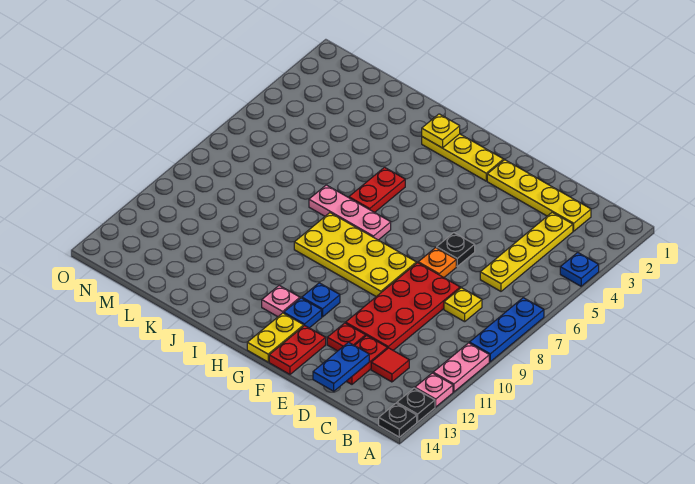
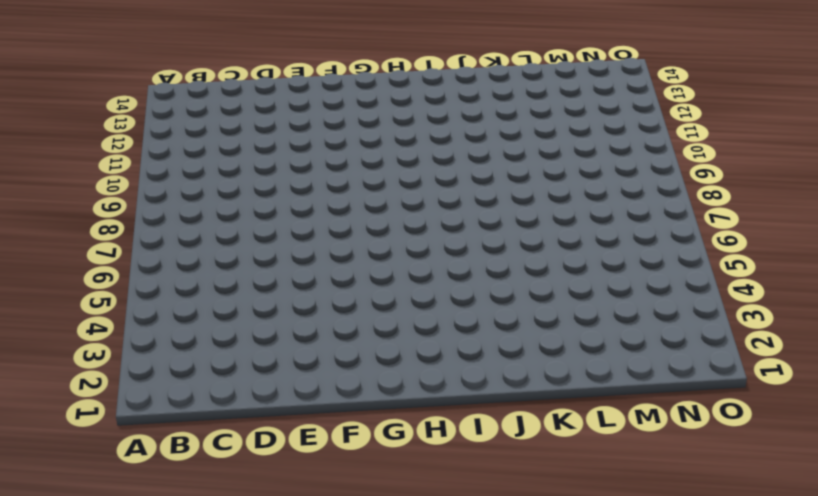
none -> blue plate A4 level 1
none -> blue plate A7:A9 level 1
none -> pink plate A10:A11 level 1

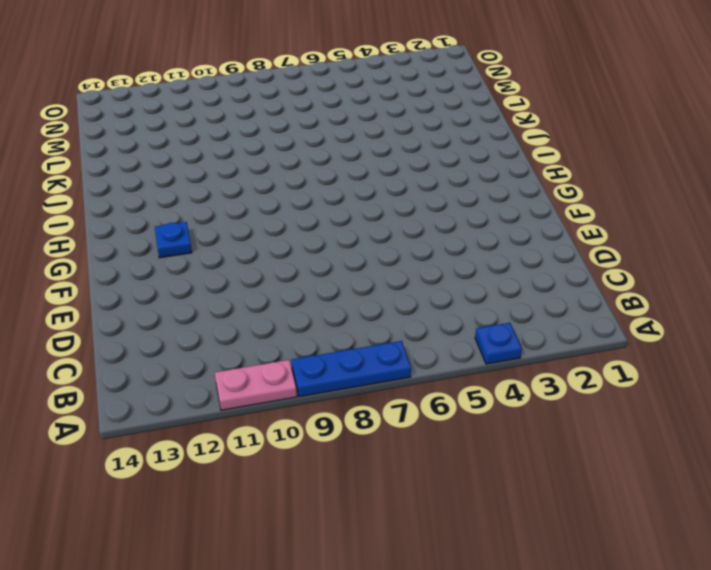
none -> pink plate A12 level 1
none -> black plate A13 level 1
none -> black plate A14 level 1

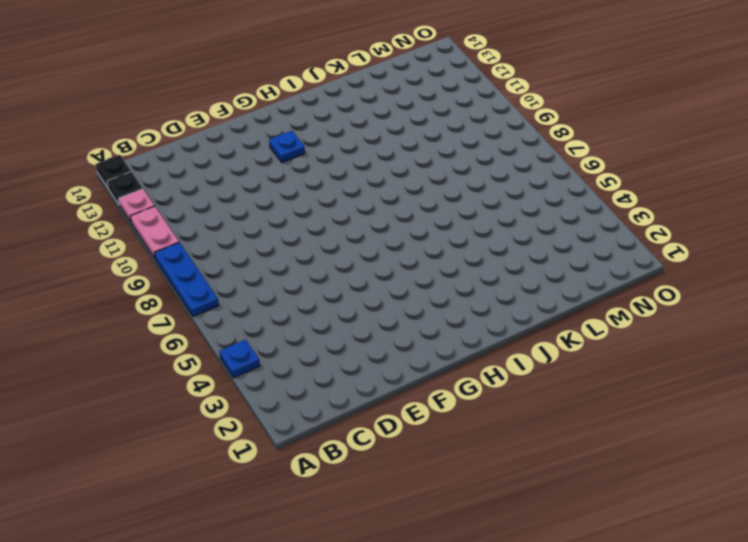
none -> yellow plate C2:F2 level 1
none -> yellow plate C3:C6 level 1
none -> yellow plate C8 level 1

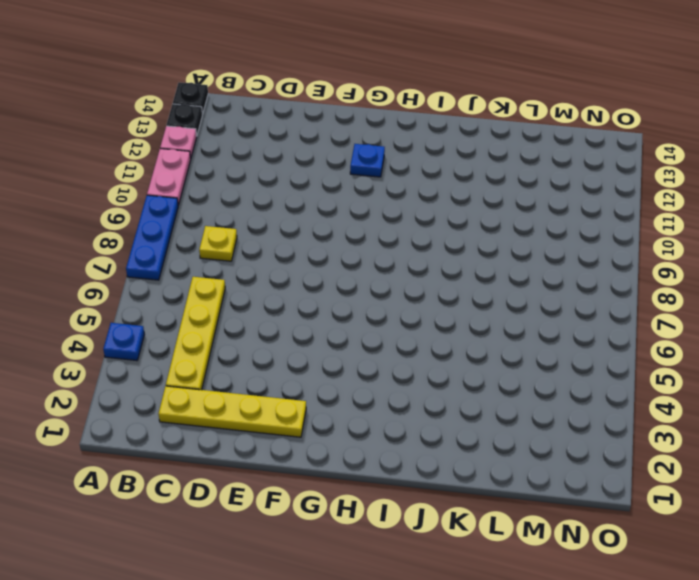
none -> red tile C12 level 1
none -> red plate D8:E11 level 1
none -> red plate D12:D13 level 1

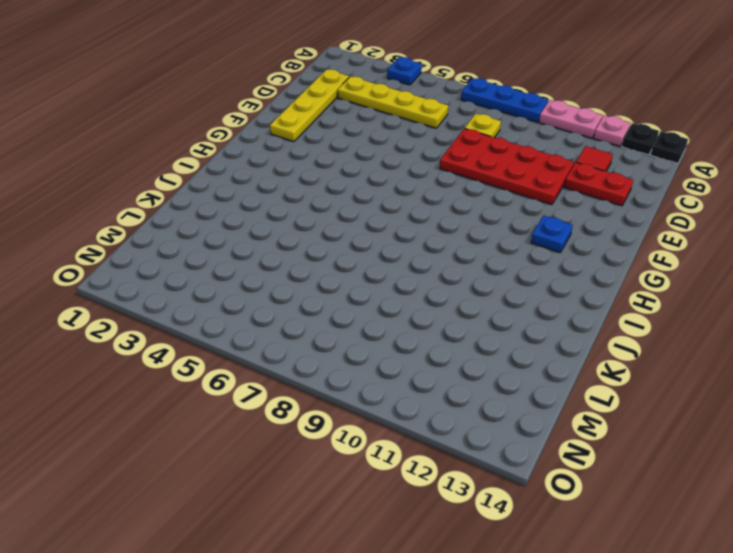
none -> black plate E6 level 1
none -> orange plate E7 level 1
none -> red plate E12 level 1

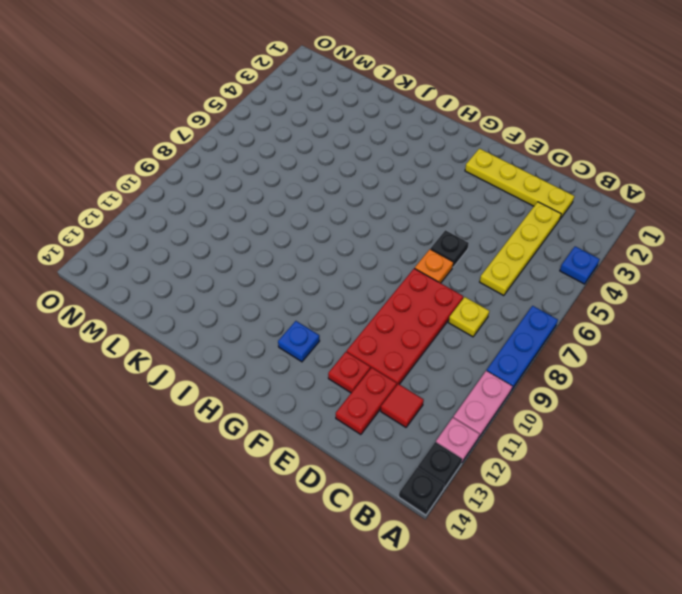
none -> yellow plate F8:I9 level 1
none -> red plate F13:F14 level 1
none -> yellow plate G2:I2 level 1

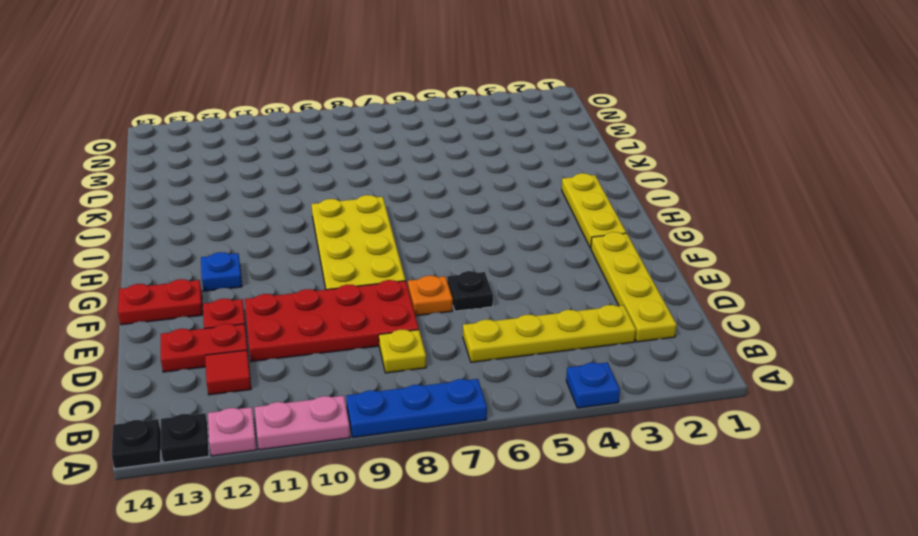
none -> blue plate G11 level 1
none -> yellow plate G13:G14 level 1
none -> pink plate H7:J7 level 1

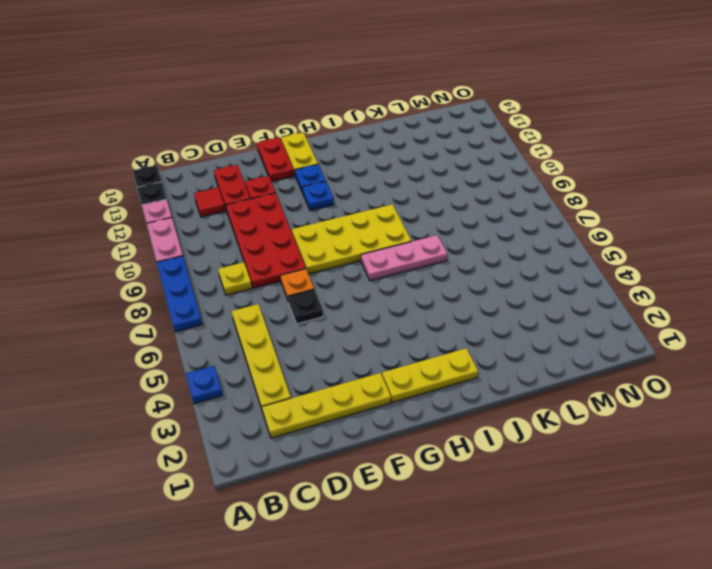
none -> pink plate H12 level 1
none -> red plate I5:I6 level 1
none -> blue plate D13:D14 level 2

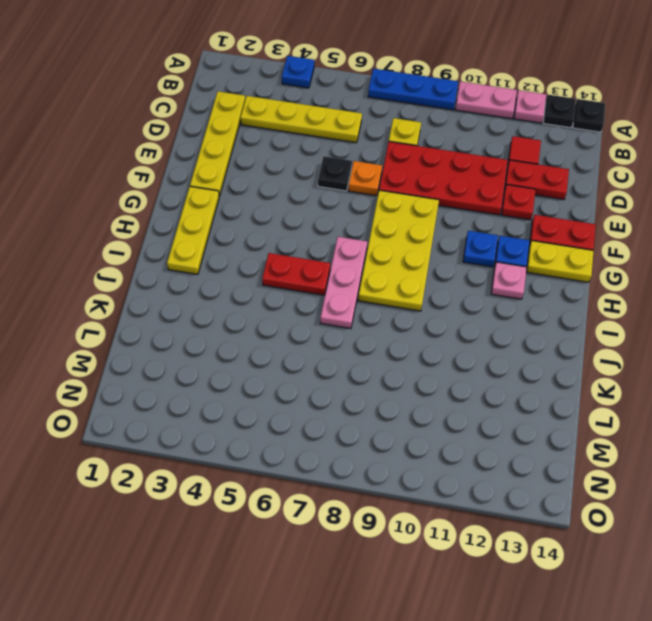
none -> blue plate D13:D14 level 2
none -> yellow plate I2 level 2

